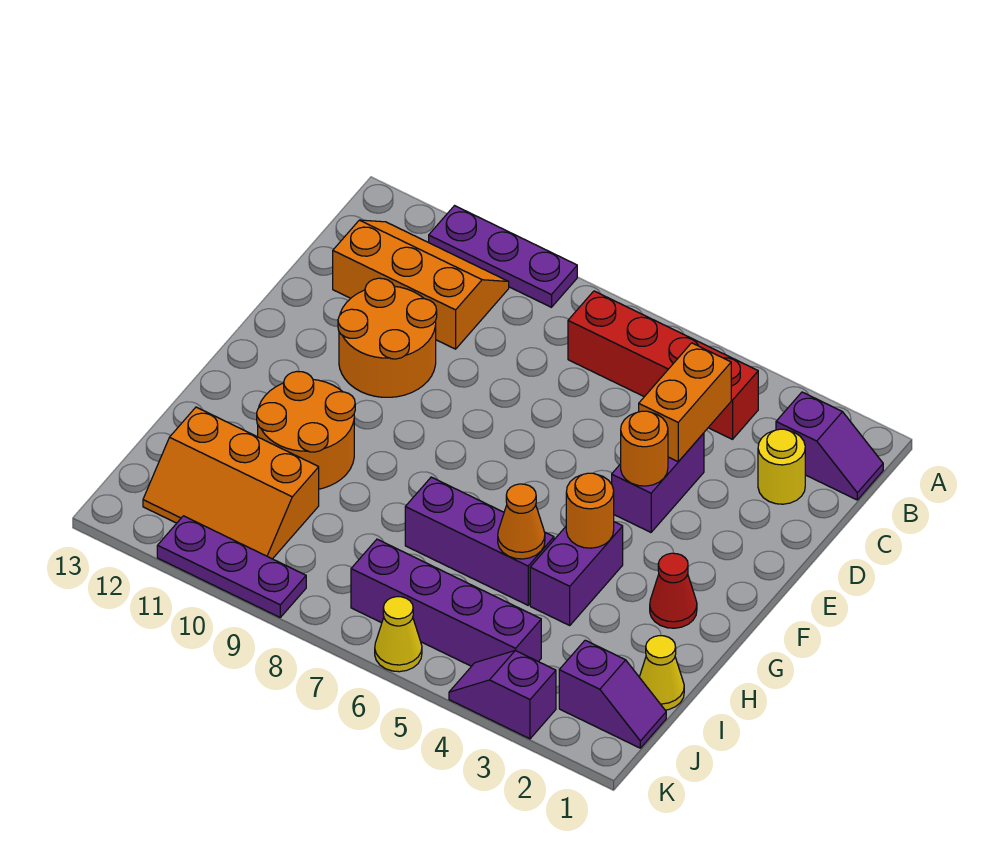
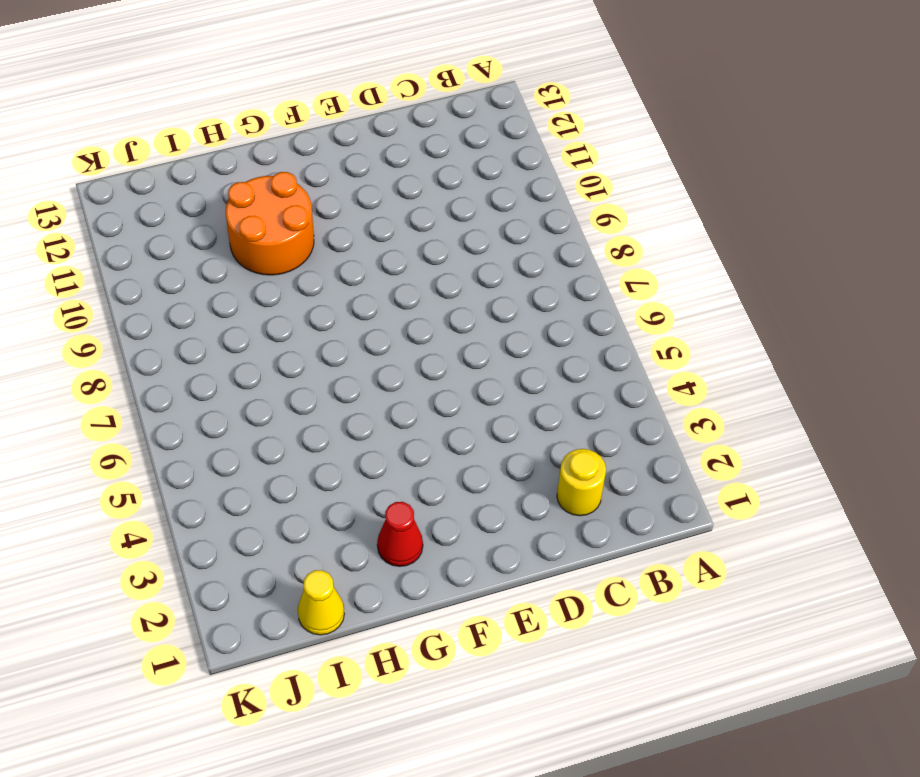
none -> purple plate A9:A11 level 1
none -> purple slope B1:B2 level 1 top 2
none -> red brick B4:B7 level 1

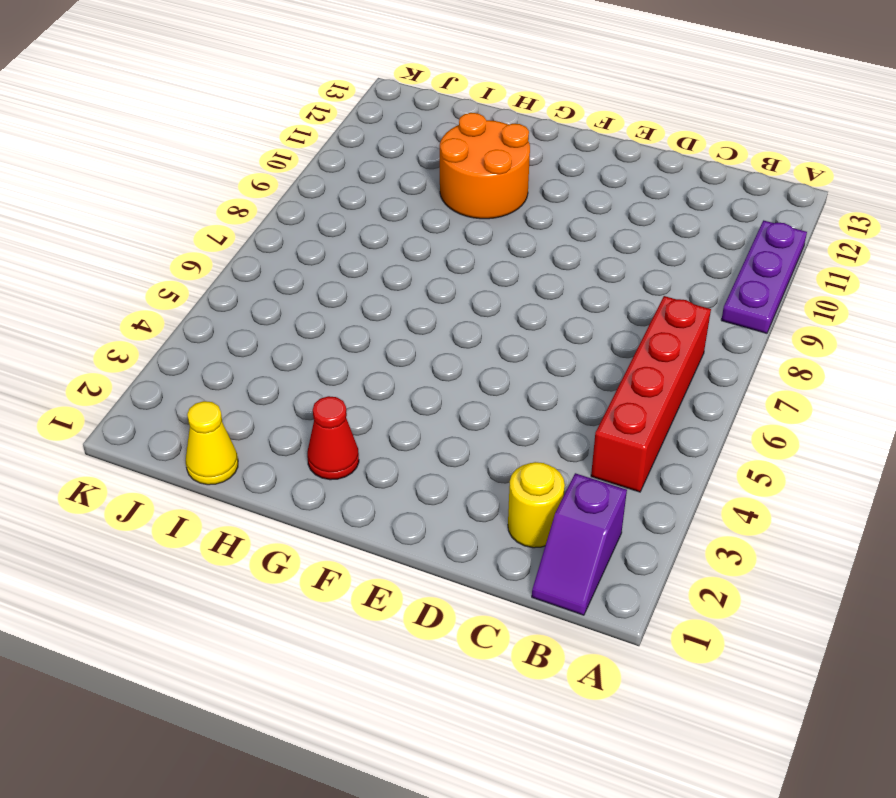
none -> orange slope B10:C12 level 1 top C
none -> purple brick D4:E4 level 1
none -> orange round brick D10:E11 level 1

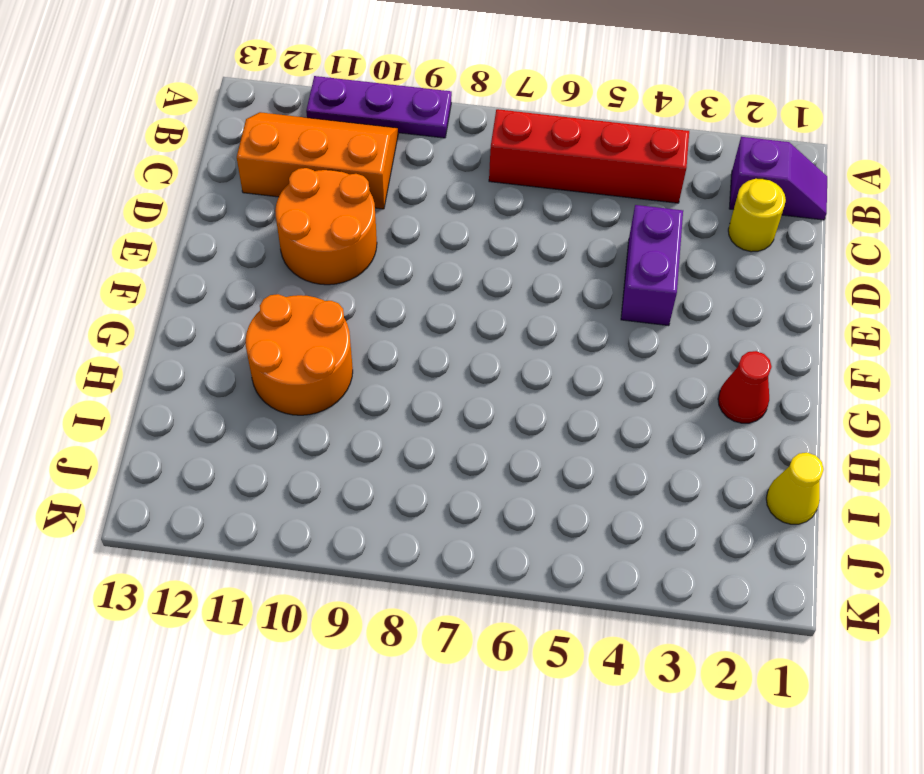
none -> purple brick G4:H4 level 1
none -> purple brick H5:H7 level 1
none -> orange slope I10:J12 level 1 top I

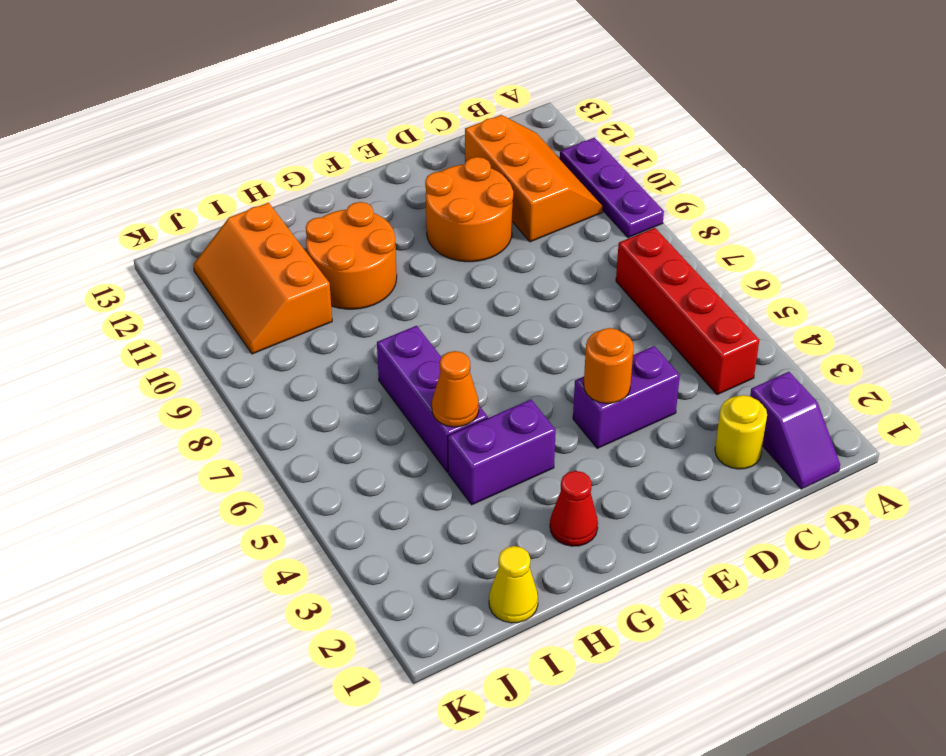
none -> purple slope J1:J2 level 1 top 2
none -> purple brick J4:J7 level 1
none -> purple slope K3:K4 level 1 top 3

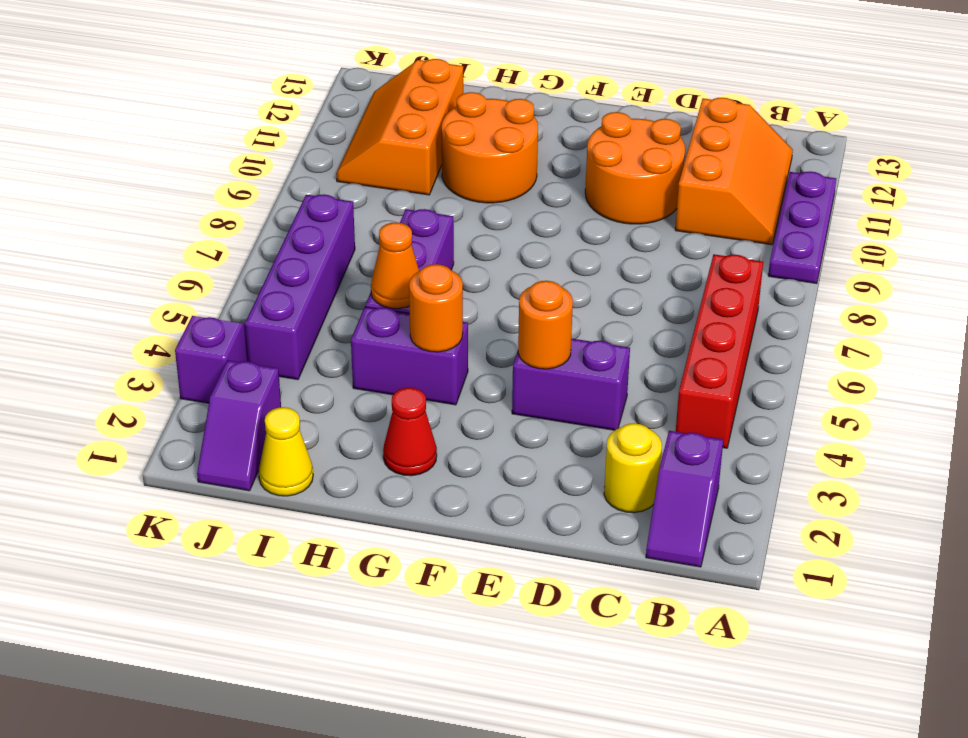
none -> yellow cone K6 level 1
none -> purple plate K9:K11 level 1
none -> orange brick C4:D4 level 2

